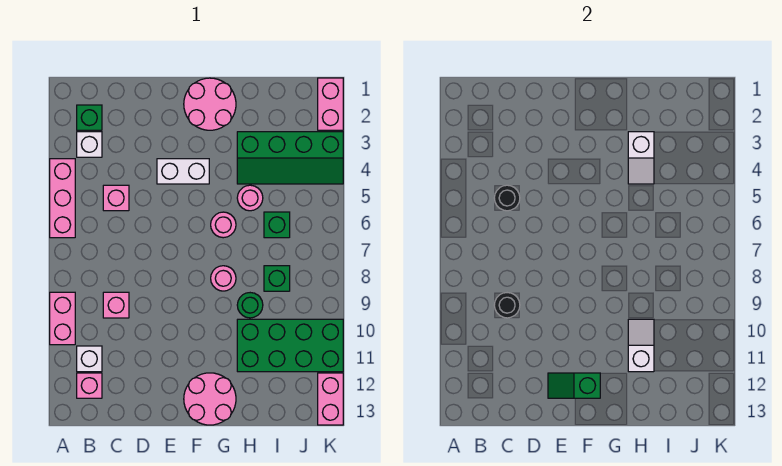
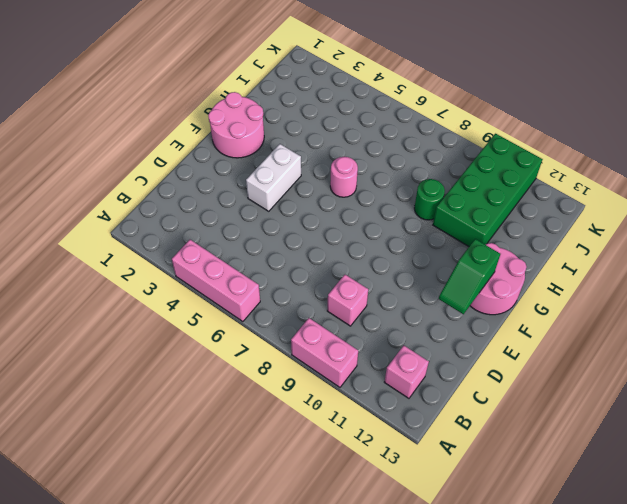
none -> green brick B2 level 1
none -> white brick B3 level 1
none -> white brick B11 level 1

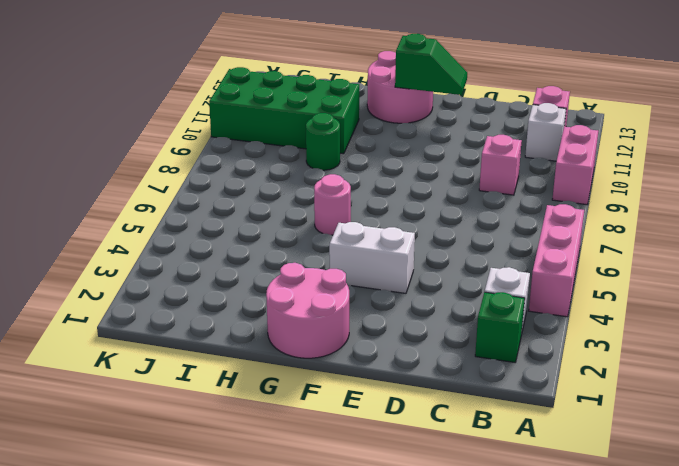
none -> pink brick C5 level 1
none -> pink round brick G8 level 1
none -> green slope H3:K4 level 1 top 3

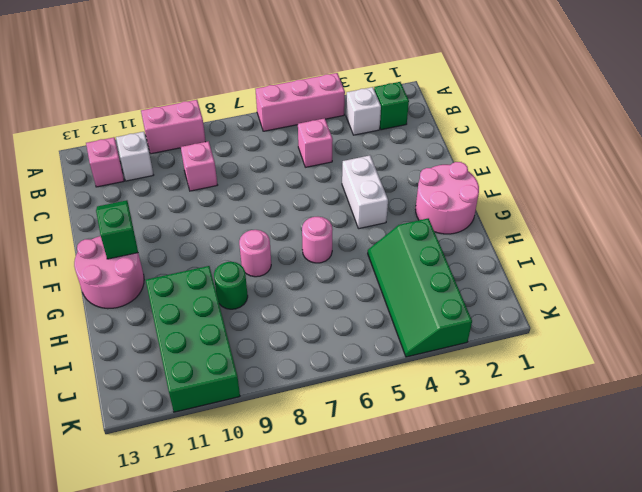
none -> pink round brick H5 level 1
none -> green brick I6 level 1
none -> green brick I8 level 1

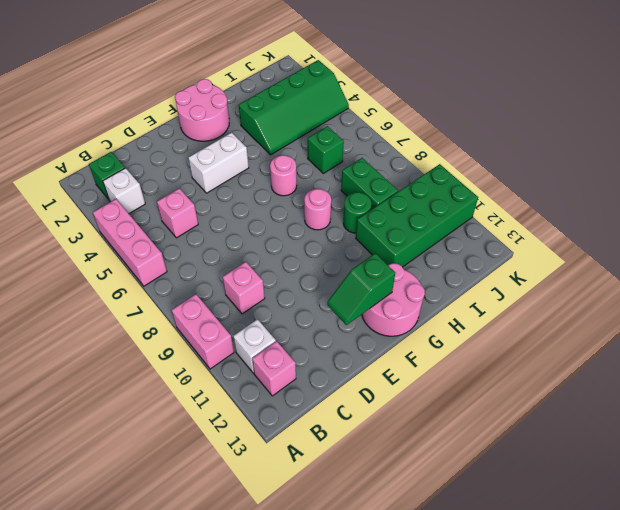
green brick I8:I9 level 1 -> green brick I8 level 1
none -> pink round brick H5 level 1
none -> pink brick K1:K2 level 1
none -> pink brick K12:K13 level 1

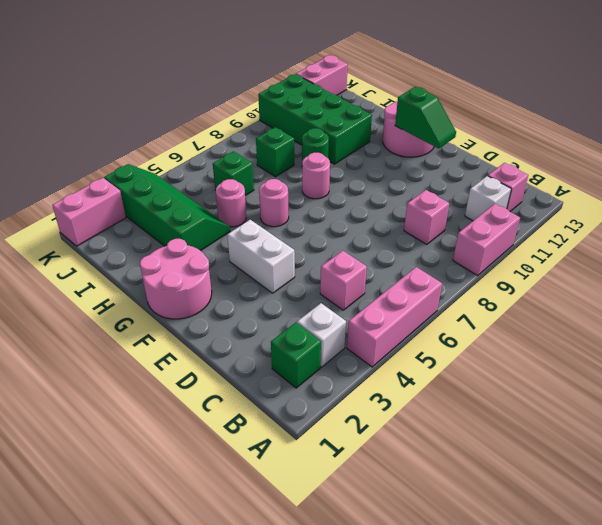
none -> black round brick C5 level 2
none -> black round brick C9 level 2
none -> white slope H3:H4 level 2 top 3

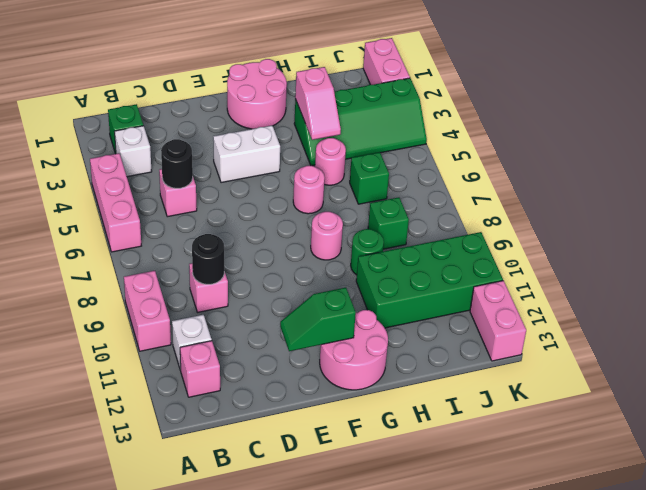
pink slope H3:H4 level 2 top 3 -> white slope H3:H4 level 2 top 3
none -> white slope H10:H11 level 2 top 11

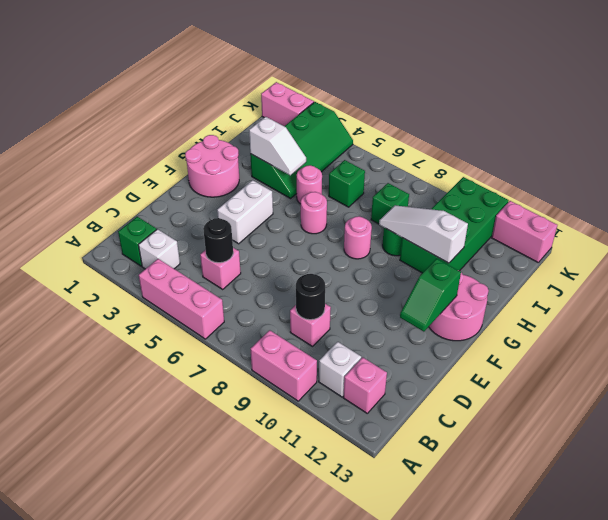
white slope H9:H11 level 2 top 11 -> white slope H10:H11 level 2 top 11

